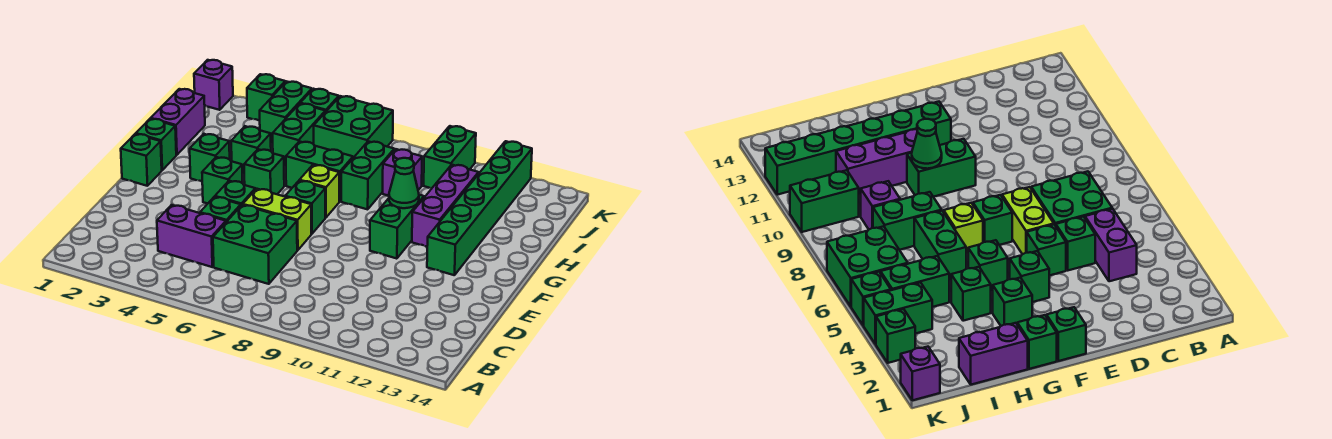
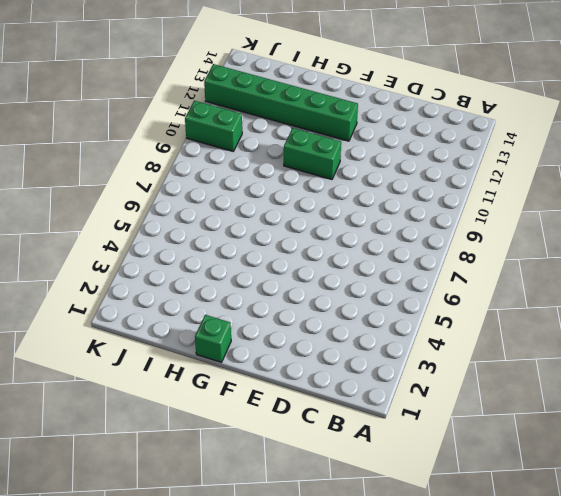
none -> purple brick C4:C5 level 1
none -> green brick C6:D7 level 1
none -> green brick D5 level 1

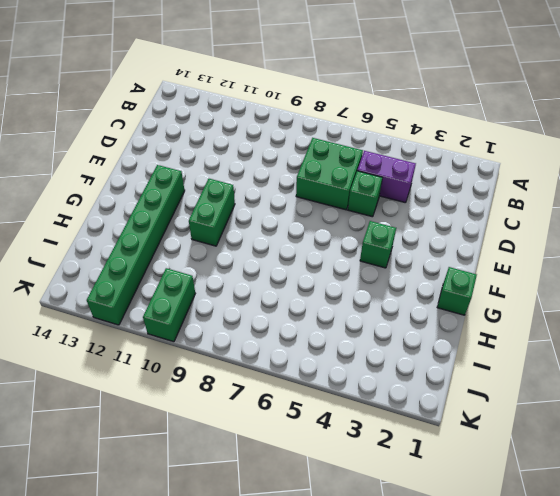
none -> green brick E5 level 1
none -> lime brick E6:E7 level 1
none -> green brick F1 level 1

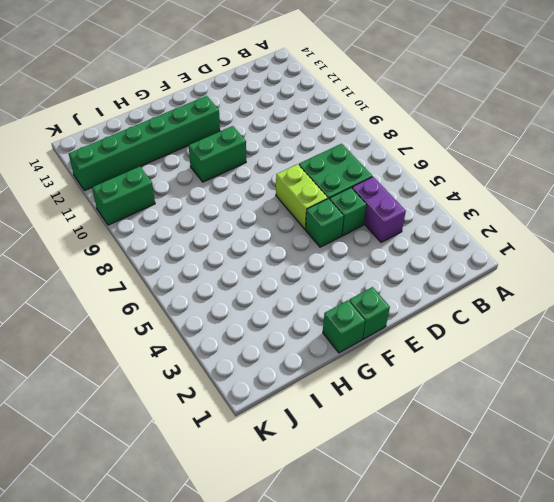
none -> green brick F4 level 1
none -> green brick F7 level 1
none -> green brick G3 level 1

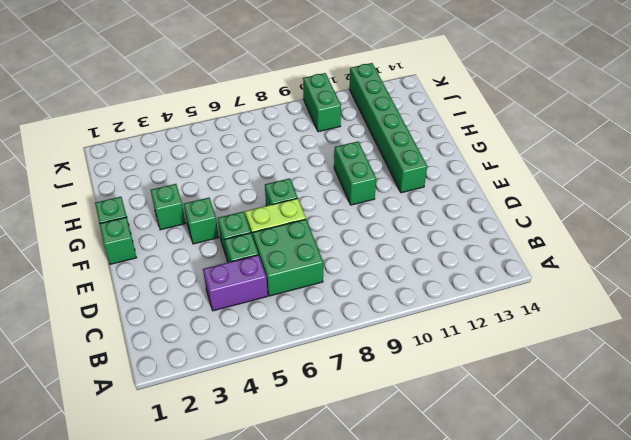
none -> green brick G5 level 1
none -> lime brick G7 level 1
none -> purple brick G11:I11 level 1

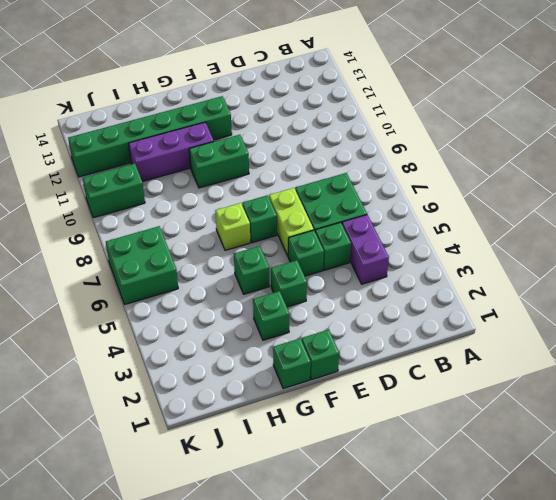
none -> purple brick H1:I1 level 1
none -> green brick H4 level 1
none -> green brick H6:H7 level 1

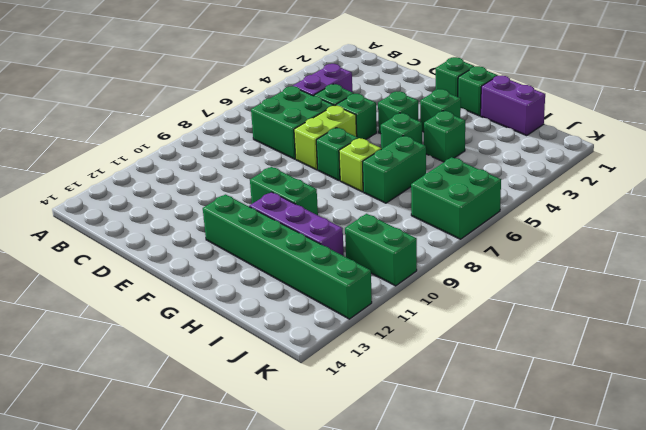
none -> green brick H8:I8 level 1
none -> green brick I5:J5 level 1
none -> purple brick I9 level 1

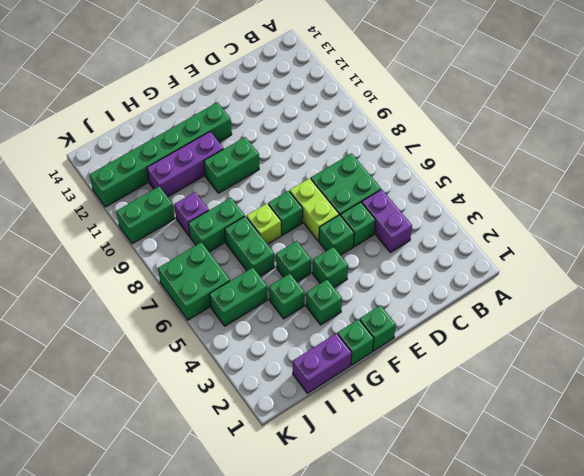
none -> green brick J4:K4 level 1
none -> purple brick K1 level 1
none -> green brick K3 level 1

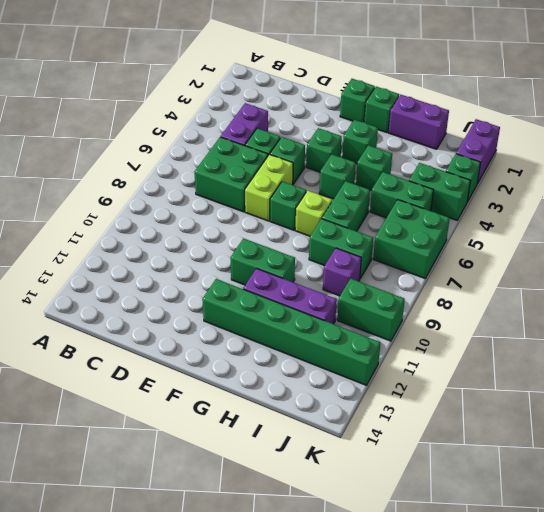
purple brick K1:K2 level 1 -> purple brick K1 level 1
none -> green brick K5 level 1
none -> green cone G10 level 2

